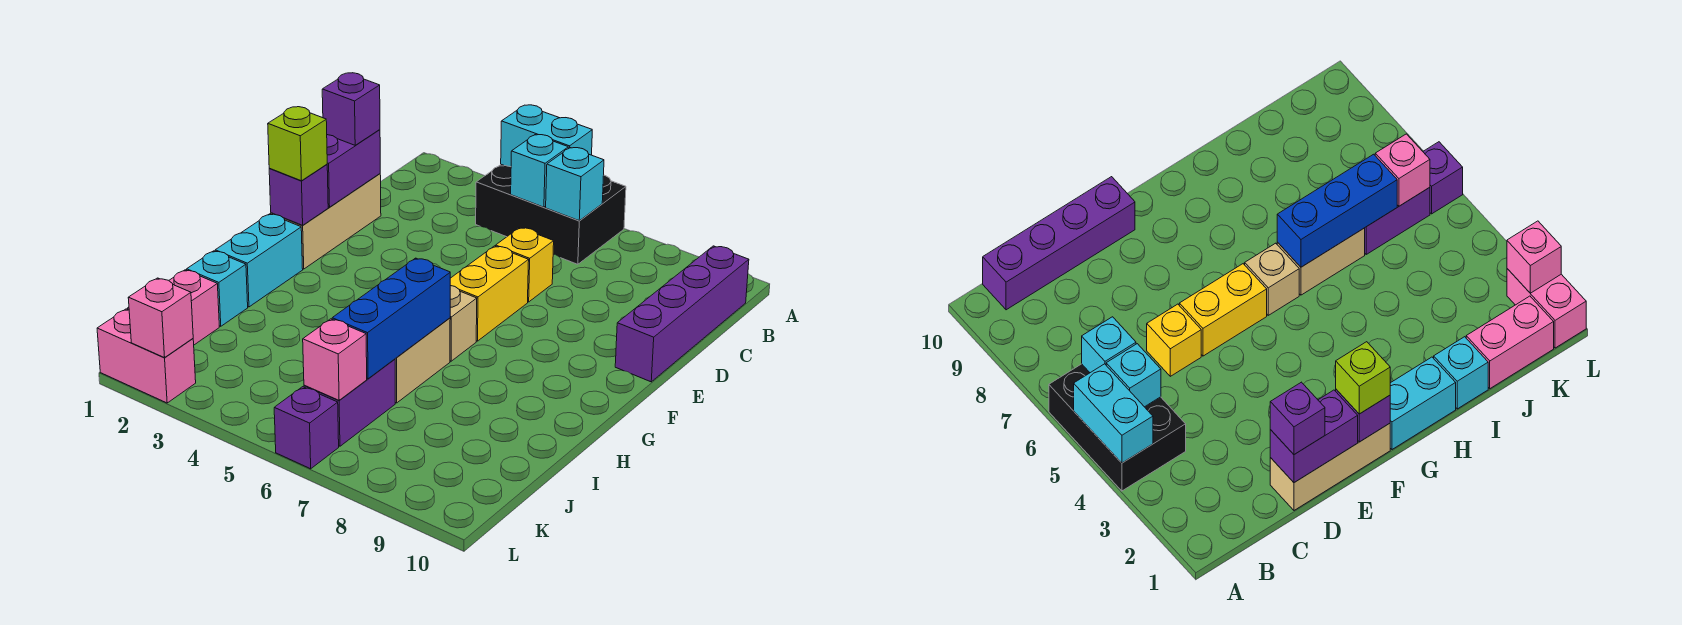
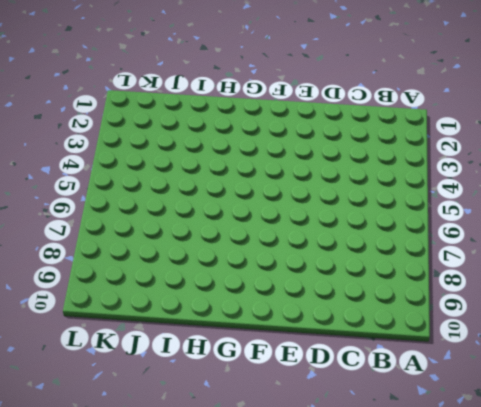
none -> black brick A4:B6 level 1
none -> purple brick B10:E10 level 1
none -> tan brick D1:F1 level 1

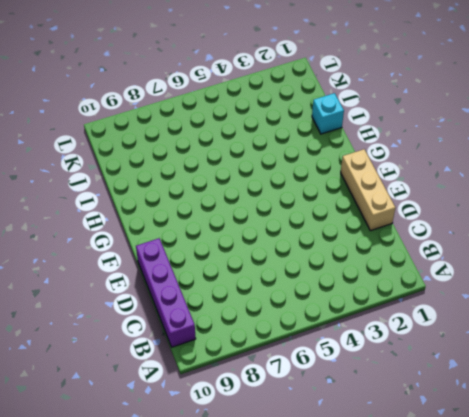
none -> black brick A4:B6 level 1
none -> yellow brick D6 level 1
none -> yellow brick E6:F6 level 1

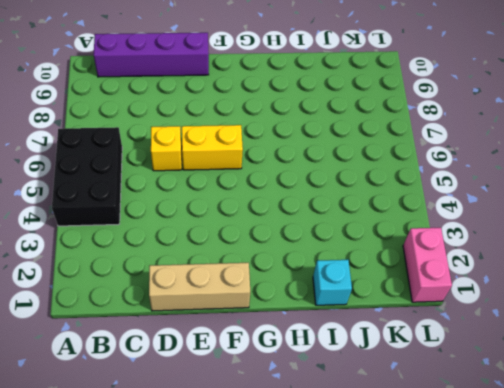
none -> cyan brick G1:H1 level 1
none -> tan brick G6 level 1
none -> tan brick H6:I6 level 1

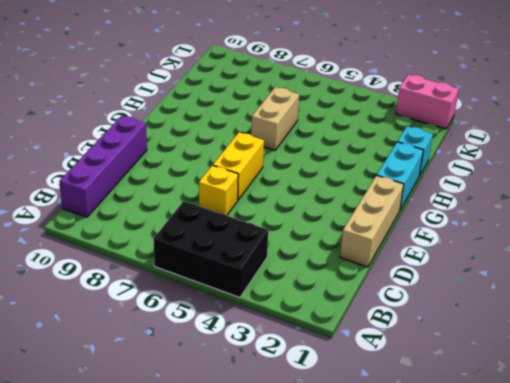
none -> tan brick G6 level 1
none -> pink brick J1:K1 level 1
none -> purple brick J6:K6 level 1

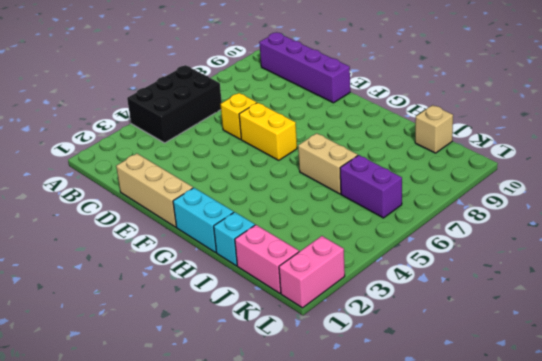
tan brick J10 level 1 -> tan brick G6 level 1
none -> purple brick L6 level 1
none -> cyan brick A4:A5 level 2
none -> cyan brick B5 level 2

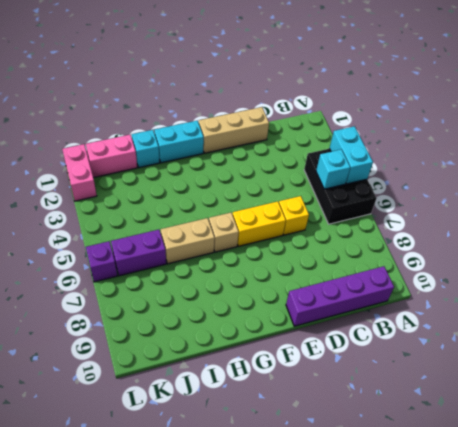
none -> cyan brick B6 level 2
none -> purple brick D1:E1 level 2
none -> purple brick F1 level 2

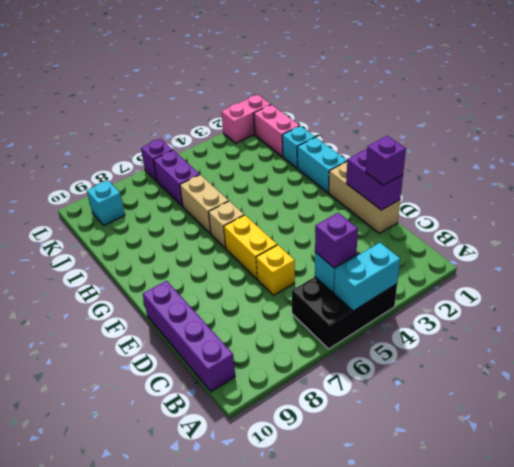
purple brick B5 level 3 -> purple brick F1 level 2
cyan brick K9 level 1 -> cyan brick B6 level 2
none -> blue brick H6:J6 level 2
none -> pink brick K6 level 2
none -> pink brick L2 level 2

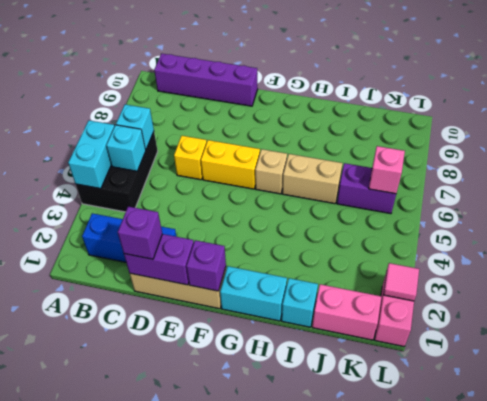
blue brick B2:D2 level 1 -> blue brick H6:J6 level 2
pink tile L2 level 2 -> pink brick L2 level 2
none -> purple brick L6 level 1
none -> lime brick F1 level 3

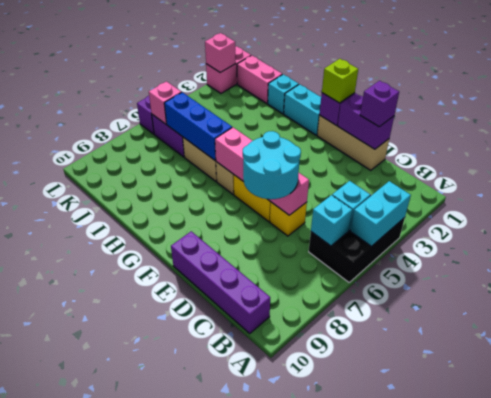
pink brick D6:G6 level 2 -> none
cyan round brick D6:E7 level 3 -> none

